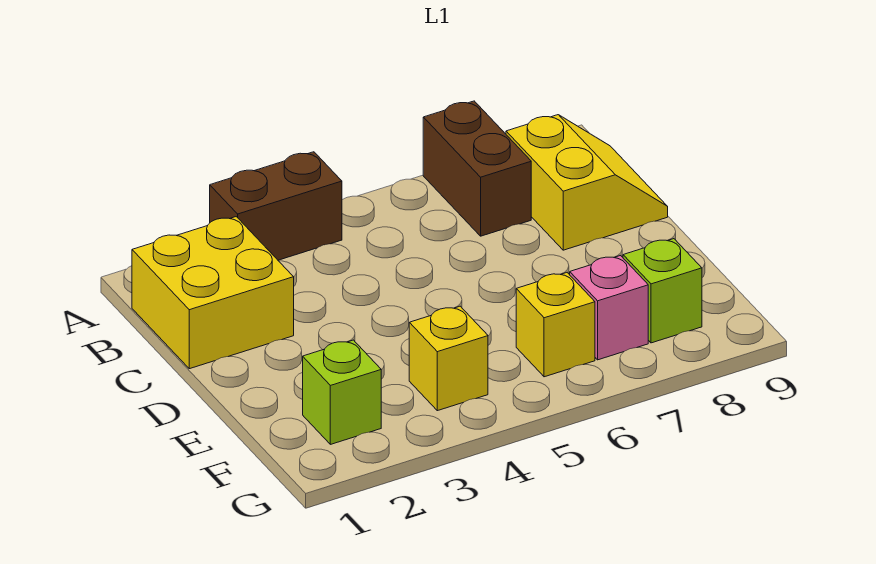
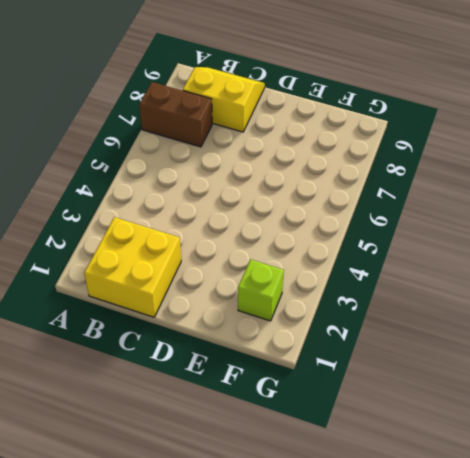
none -> brown brick A3:A4 level 1
none -> yellow brick F4 level 1

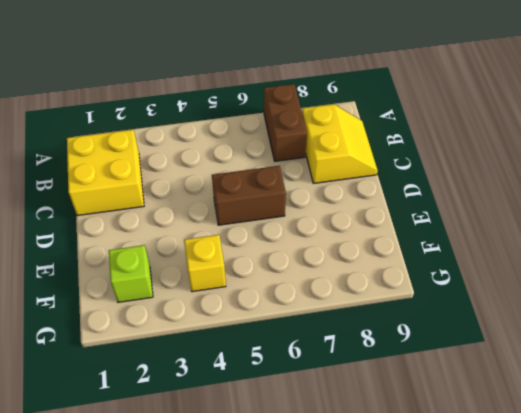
brown brick D5:D6 level 1 -> brown brick A3:A4 level 1
none -> yellow brick F6 level 1
none -> pink brick F7 level 1

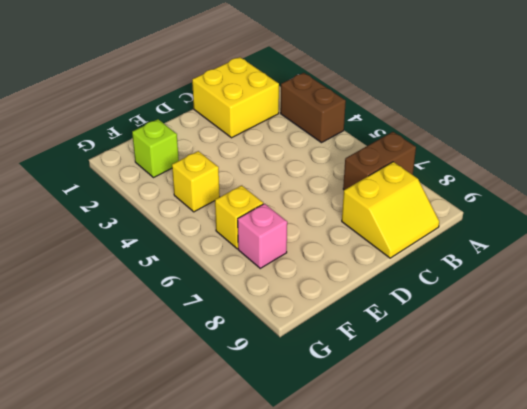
none -> lime brick F8 level 1

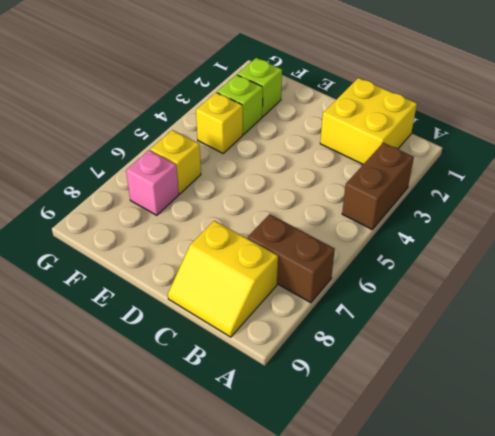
lime brick F3 level 1 -> lime brick F8 level 1

